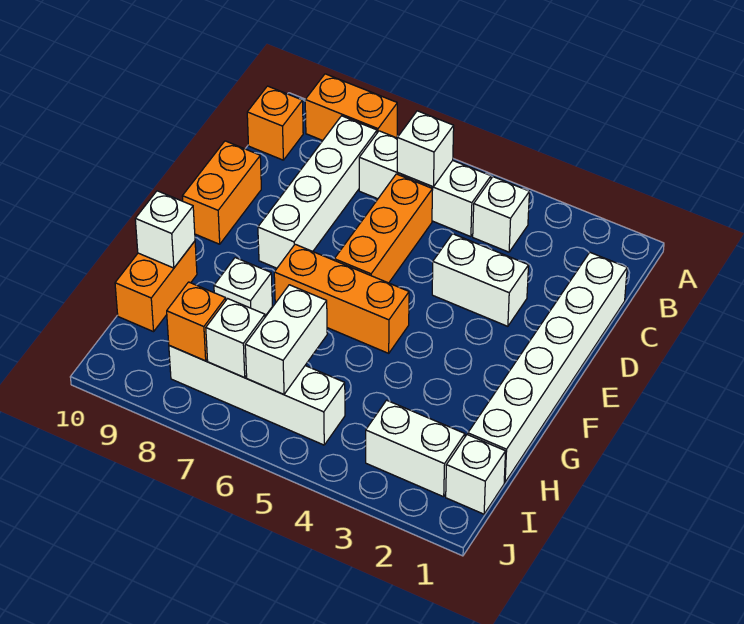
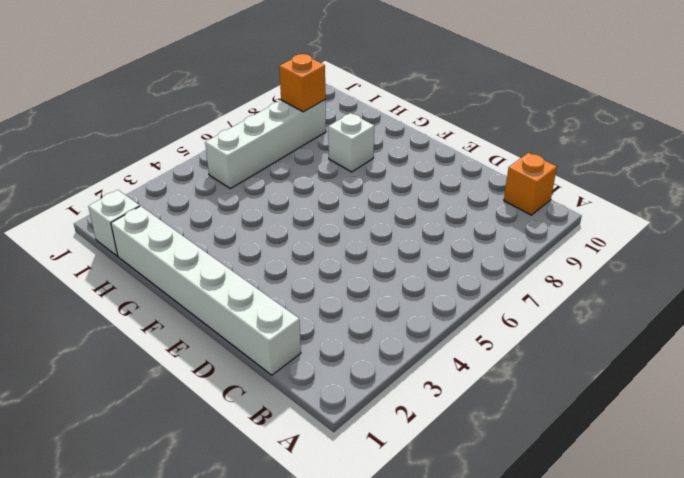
none -> orange brick A8:A9 level 1
none -> white brick B4 level 1
none -> white brick B5:B7 level 1

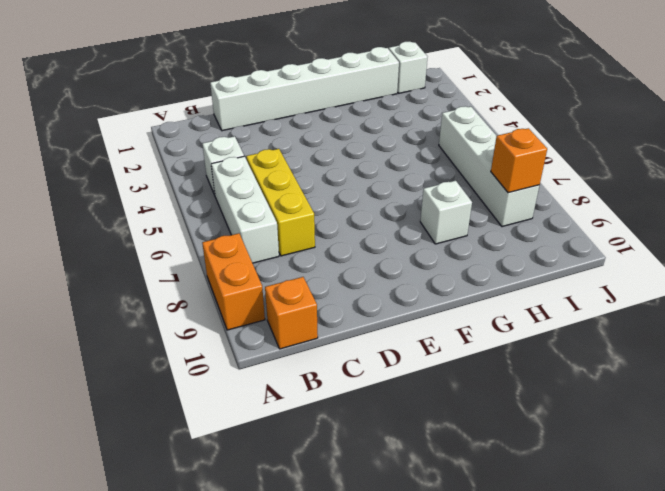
yellow brick C5:C7 level 1 -> orange brick C6:E6 level 1
none -> white brick B8:E8 level 1
none -> white brick D3:D4 level 1
none -> orange brick D10:E10 level 1

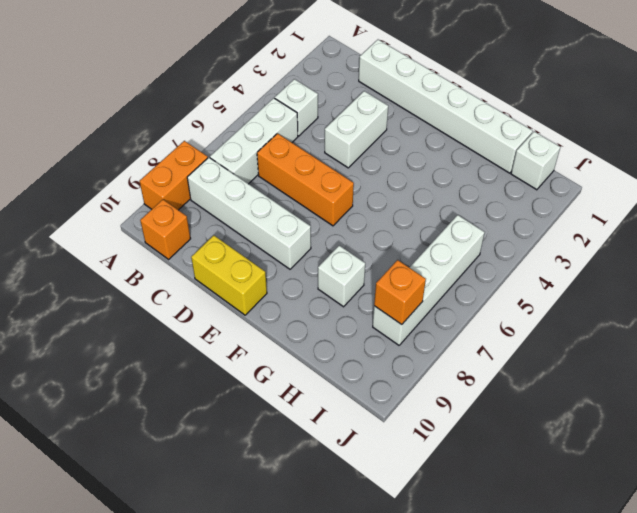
yellow brick D10:E10 level 1 -> orange brick D10:E10 level 1
none -> orange brick F5:F7 level 1
none -> orange brick G10:H10 level 1
none -> white brick I2:I3 level 1

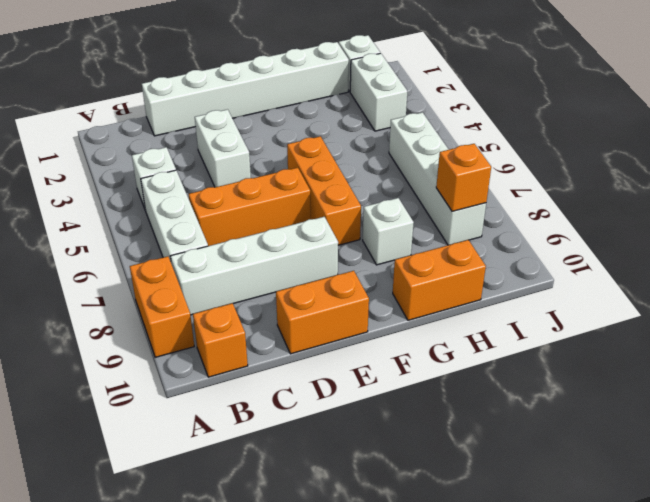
none -> white brick B6 level 2
none -> white brick G10 level 2
none -> white brick H6:I6 level 2

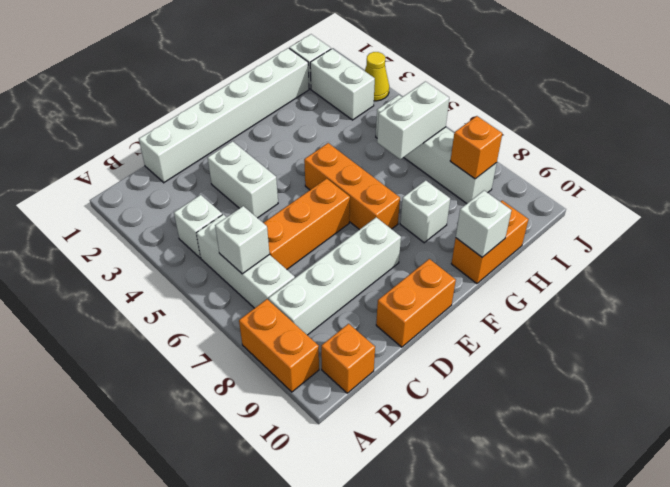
yellow cone J3 level 1 -> none
none -> white brick I7 level 2

